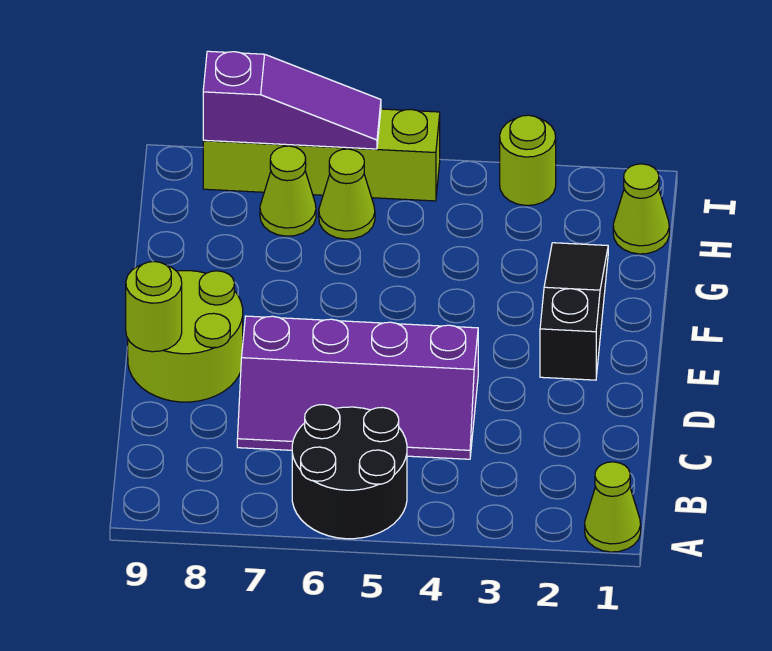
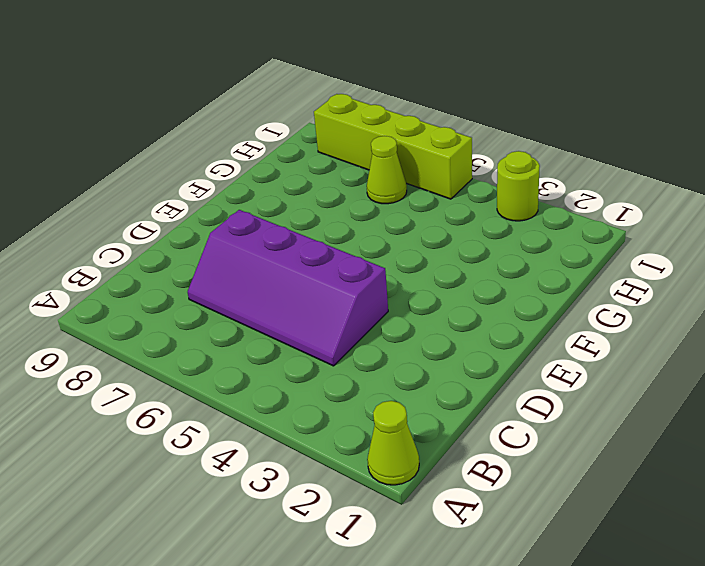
none -> black round brick A5:B6 level 1
none -> lime round brick D8:E9 level 1
none -> black slope E2:G2 level 1 top E

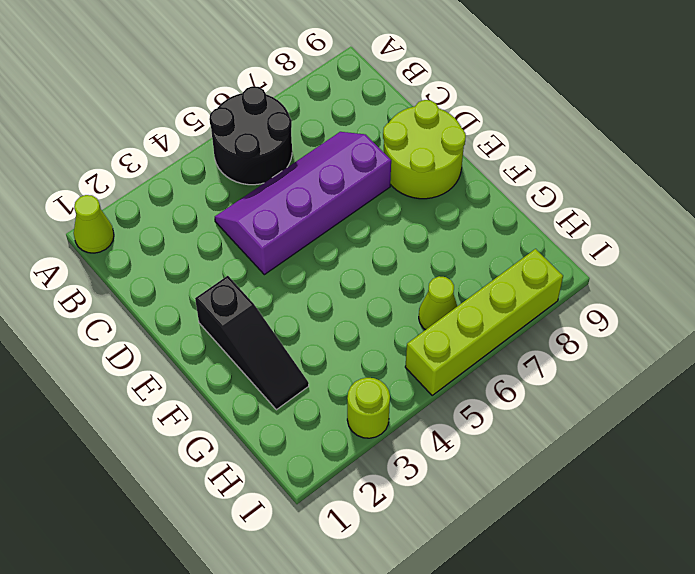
none -> lime cone H1 level 1
none -> lime cone H7 level 1
none -> lime round brick D9 level 2

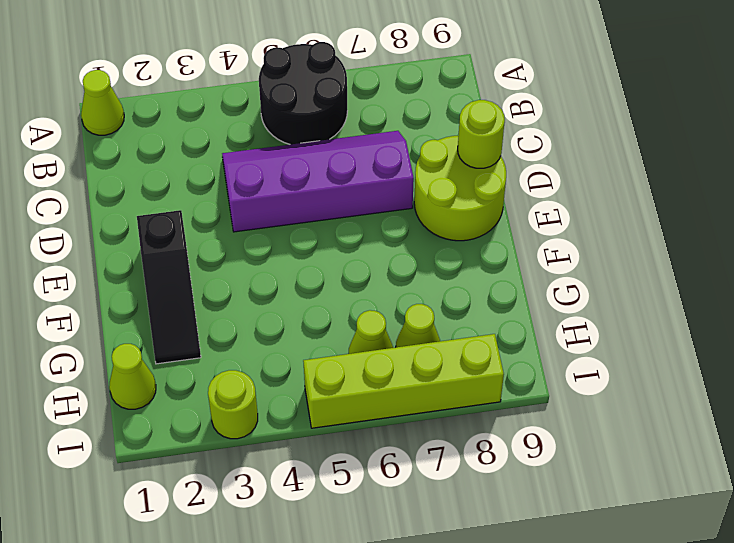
none -> purple slope I6:I8 level 2 top 8

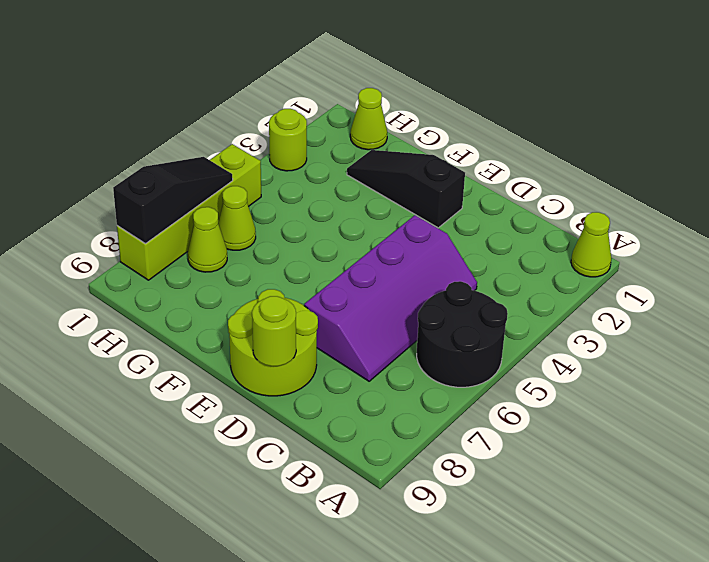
black slope I6:I8 level 2 top 8 -> purple slope I6:I8 level 2 top 8

